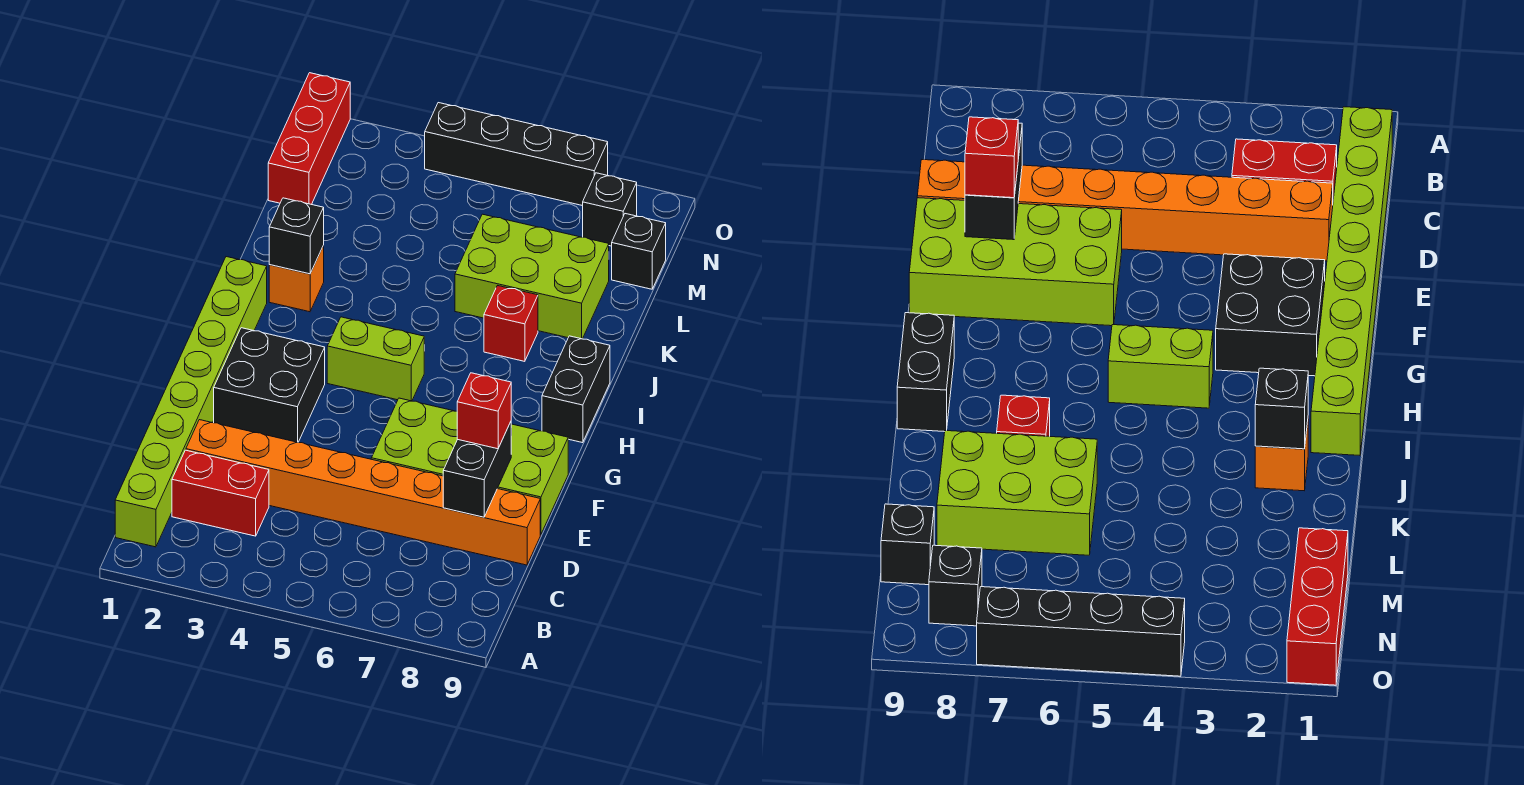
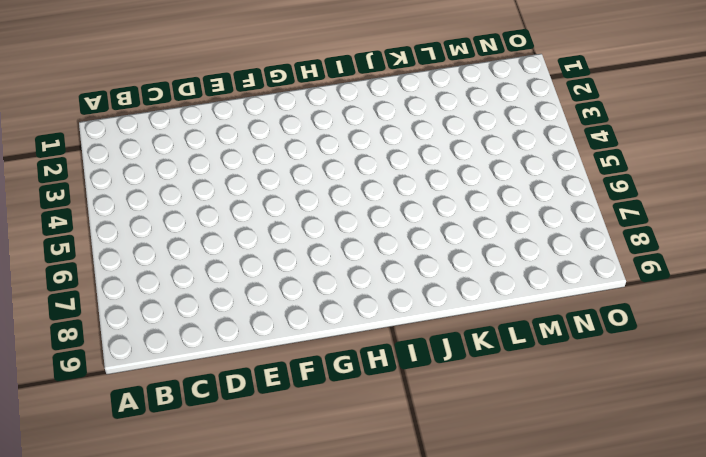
none -> lime brick B1:I1 level 1
none -> red brick C2:C3 level 1
none -> orange brick D2:D9 level 1

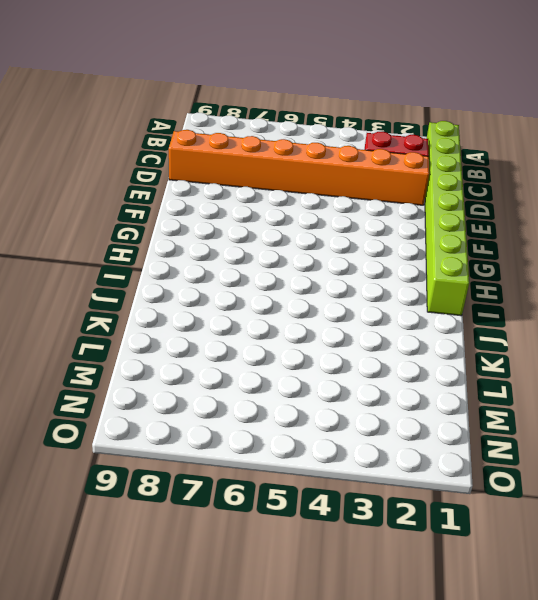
none -> lime brick E6:F9 level 1
none -> black brick F2:G3 level 1
none -> lime brick H4:H5 level 1

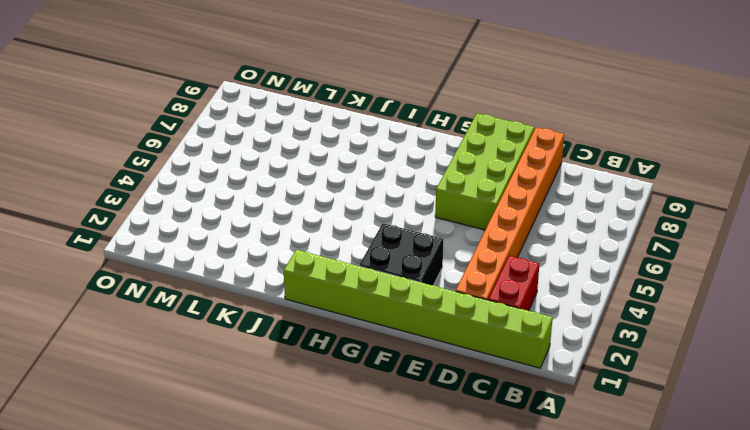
none -> lime brick H4:H5 level 1
none -> black brick H9:I9 level 1
none -> orange brick J2 level 1

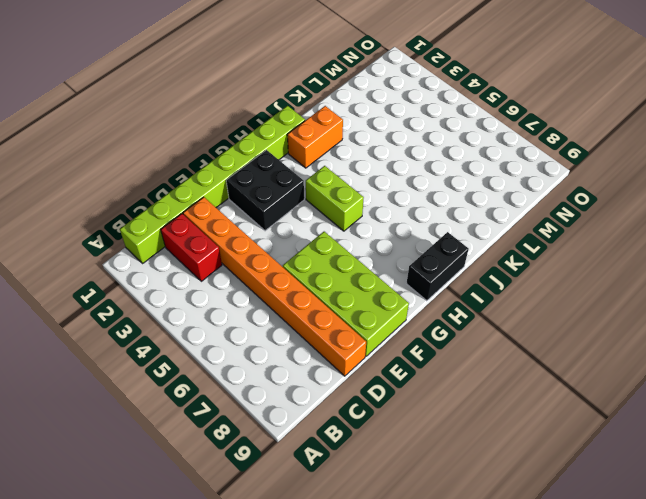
orange brick I2:J2 level 1 -> orange brick J2 level 1
none -> red brick J7 level 1
none -> lime brick K6:L8 level 1
none -> red brick M1:O1 level 1

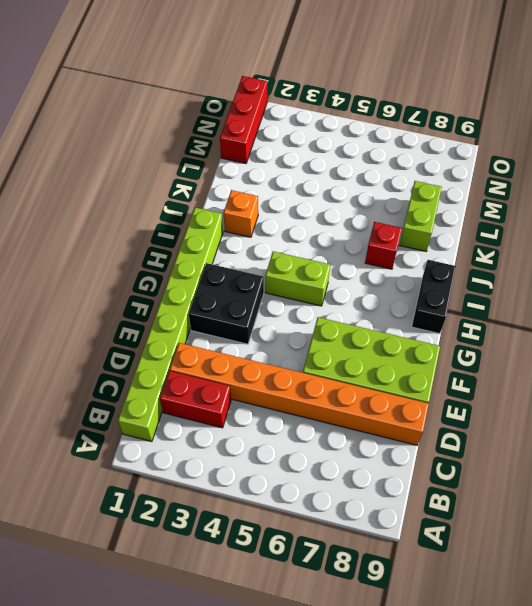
lime brick K8:L8 level 1 -> lime brick K6:L8 level 1
none -> black brick M9 level 1
none -> black brick N8 level 1
none -> black brick O4:O7 level 1

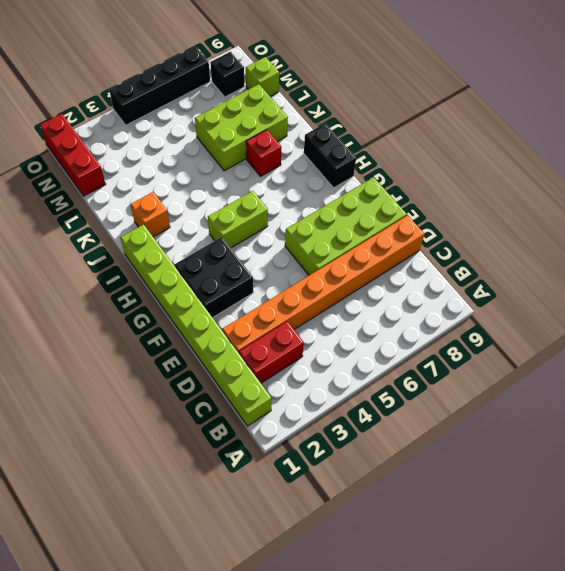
lime brick M9 level 1 -> black brick M9 level 1
none -> black brick D8:E8 level 2
none -> black brick J2 level 2
none -> red brick E8 level 3

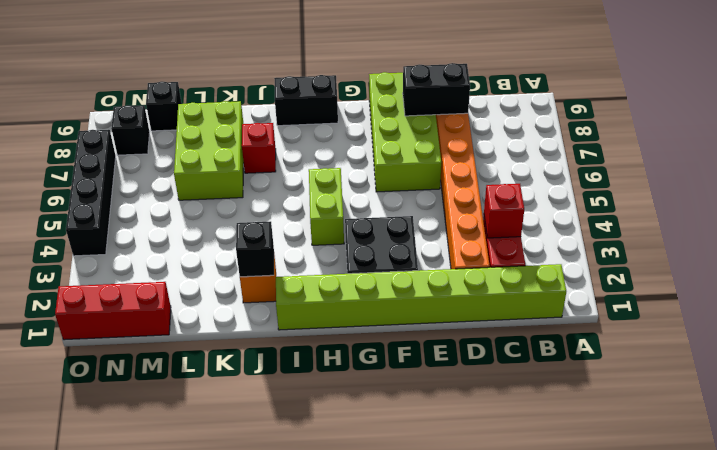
red brick C3 level 2 -> red brick E8 level 3

